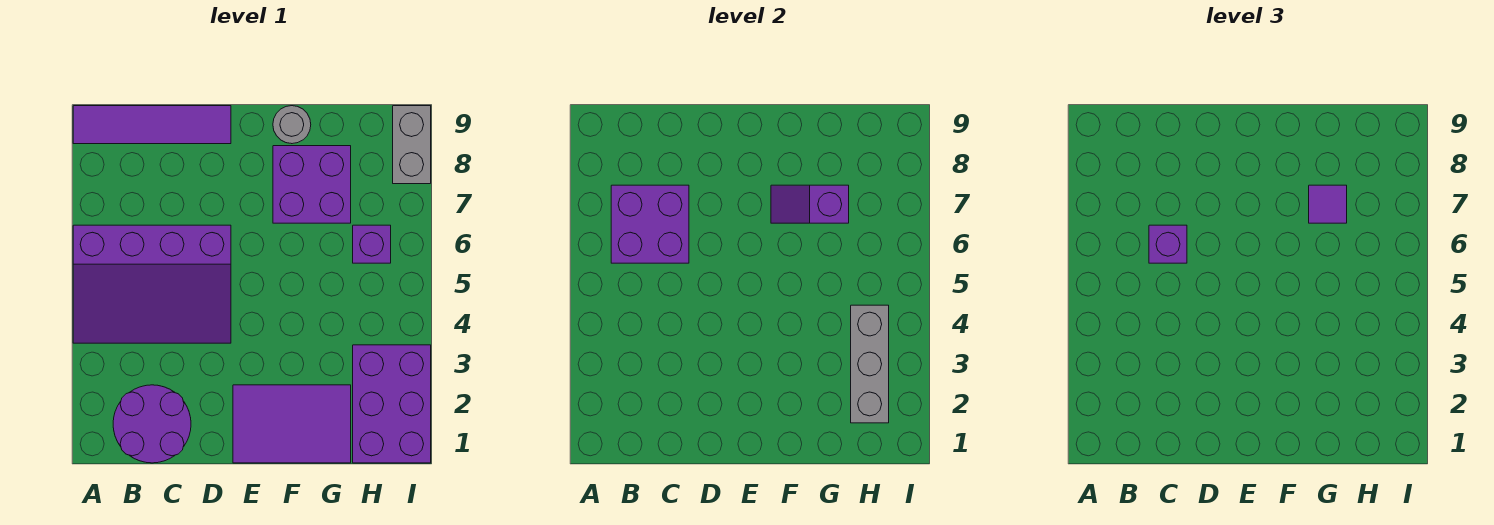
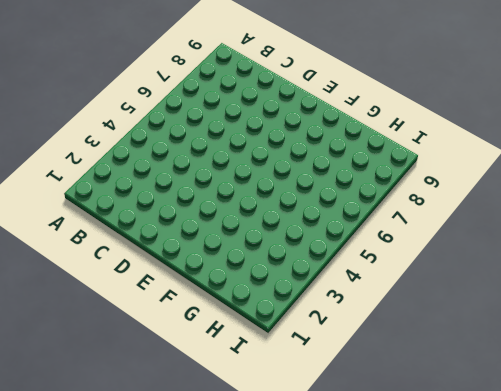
none -> purple slope A4:D6 level 1 top 6
none -> purple tile A9:D9 level 1
none -> purple round brick B1:C2 level 1

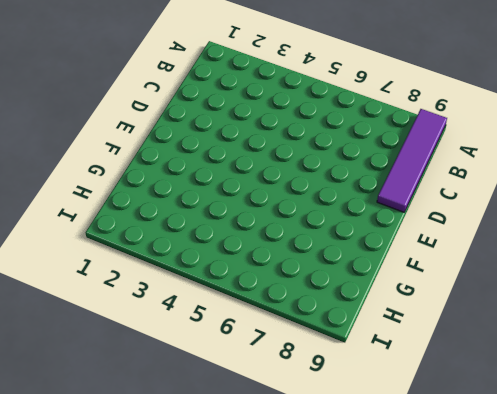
none -> purple slope A4:D6 level 1 top 6
none -> purple round brick B1:C2 level 1
none -> purple tile E1:G2 level 1

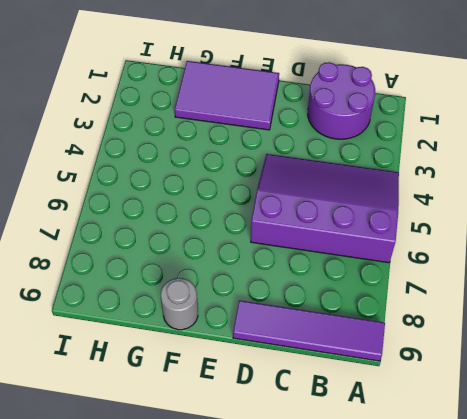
none -> purple brick F7:G8 level 1
none -> purple brick H1:I3 level 1
none -> purple brick H6 level 1

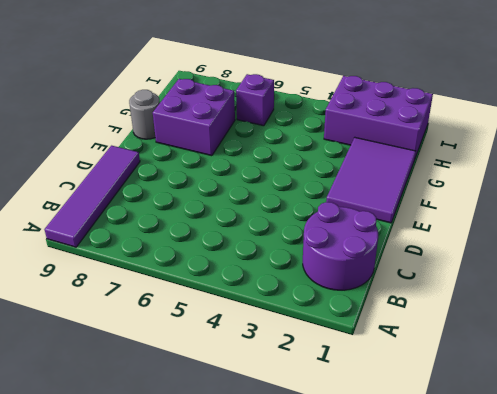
none -> purple slope A4:D6 level 1 top 6
none -> grey brick I8:I9 level 1
none -> purple brick B6:C7 level 2

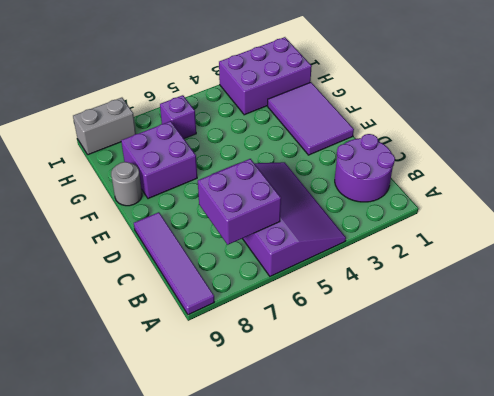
none -> purple slope F7:G7 level 2 top G
none -> grey brick H2:H4 level 2
none -> purple brick C6 level 3

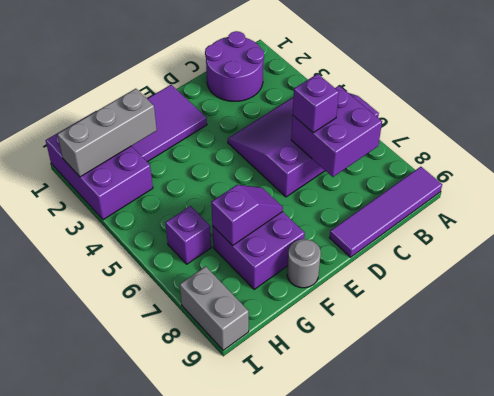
grey brick G2:I2 level 2 -> grey brick H2:H4 level 2
none -> purple tile G7 level 3

